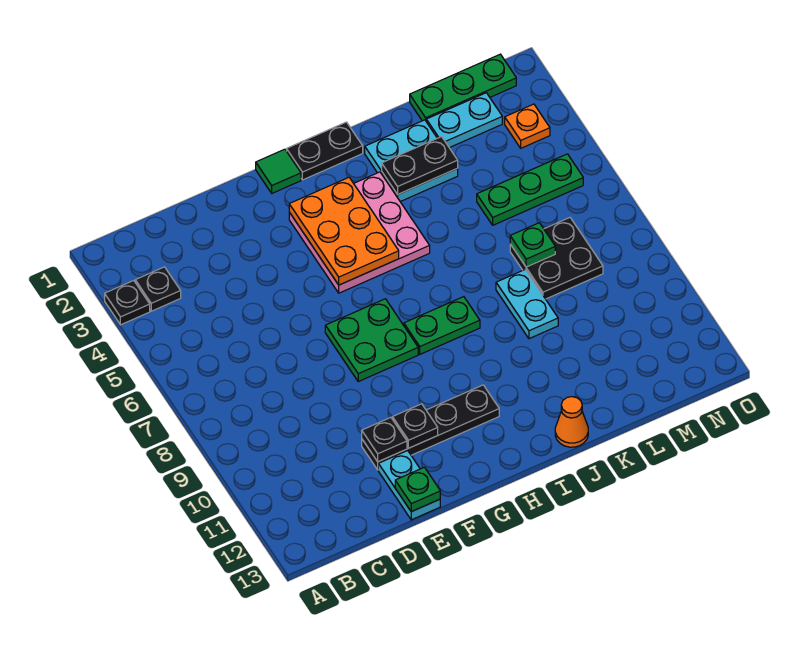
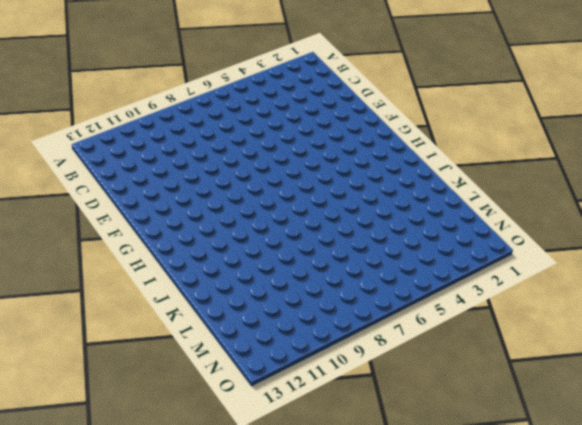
none -> black plate A3 level 1
none -> black plate B3 level 1
none -> black plate E11:H11 level 1

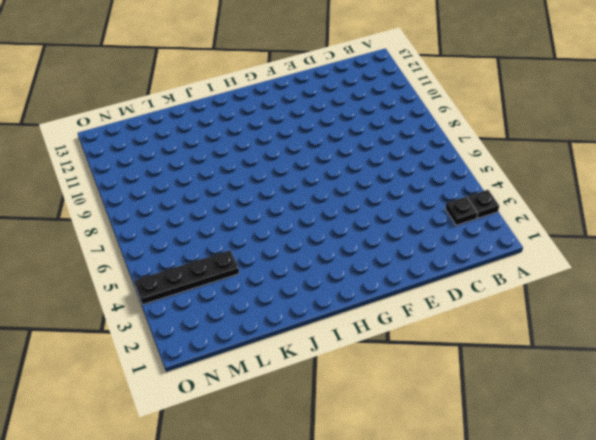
black plate L4:O4 level 1 -> black plate E11:H11 level 1
none -> cyan plate E12:E13 level 1
none -> green plate F7:G8 level 1
none -> green tile G1 level 1

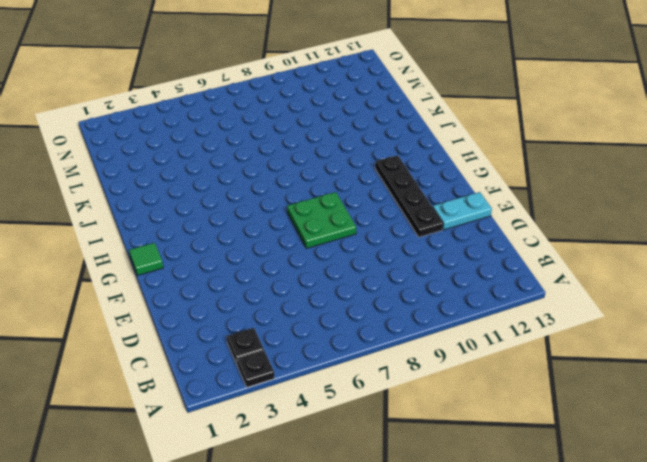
none -> pink plate G3:I5 level 1
none -> black plate H1:I1 level 1
none -> green plate H8:I8 level 1

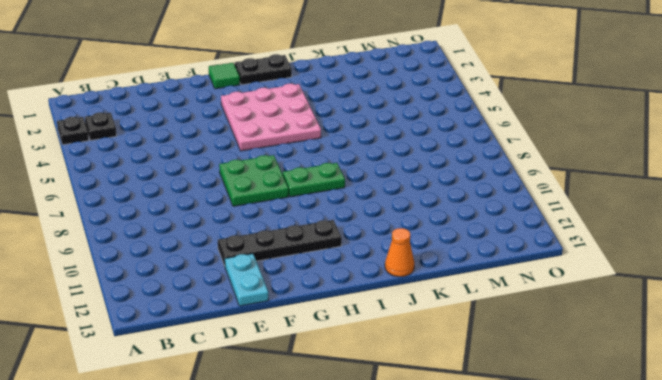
none -> cyan plate J2:K3 level 1
none -> cyan plate K8:K9 level 1
none -> green plate L1:N1 level 1

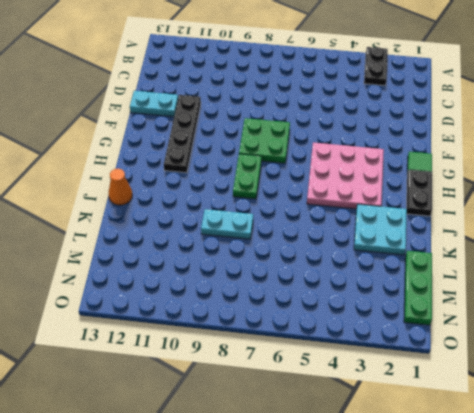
none -> cyan plate L2:M2 level 1
none -> green plate L5:N5 level 1
none -> black plate L7:M8 level 1

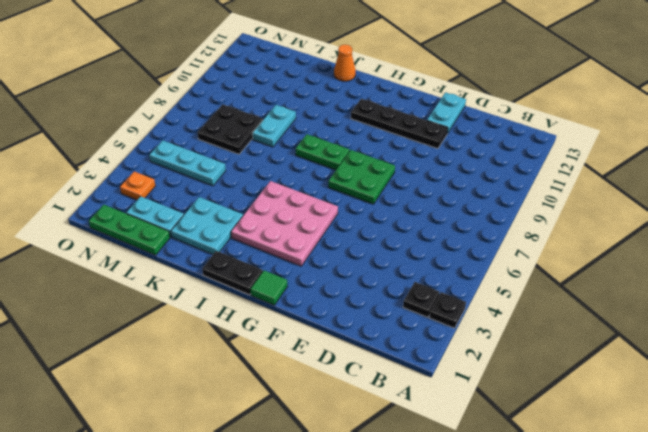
cyan plate L5:N5 level 1 -> green plate L5:N5 level 1
none -> black plate E11 level 2
none -> green plate E13 level 2
none -> black plate F11 level 2

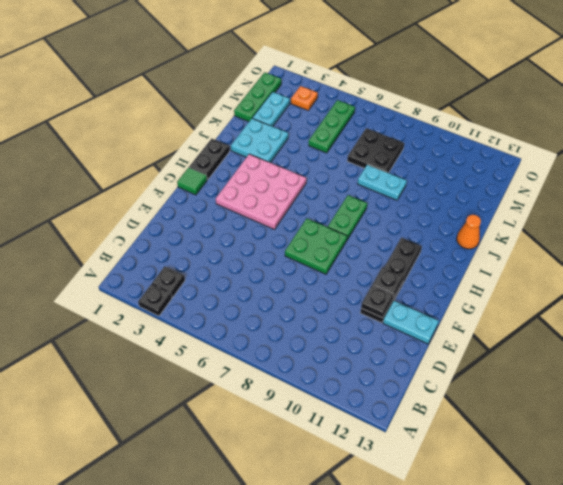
none -> green plate E13 level 2
none -> orange plate G3:H5 level 2
none -> black plate J3:K3 level 2

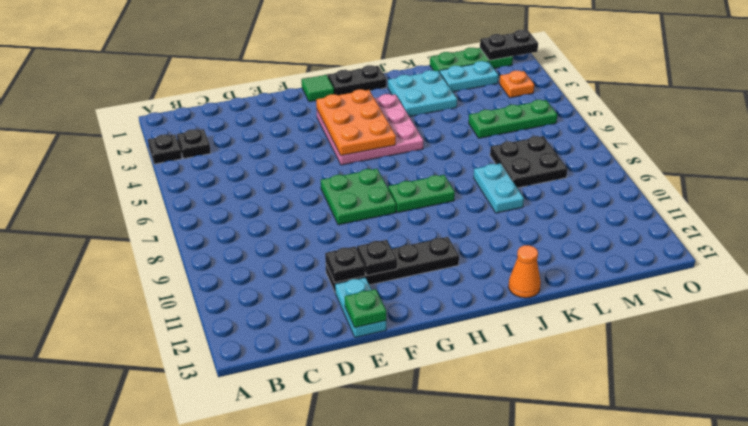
black plate N1:O1 level 2 -> black plate J3:K3 level 2
none -> green plate L7 level 2

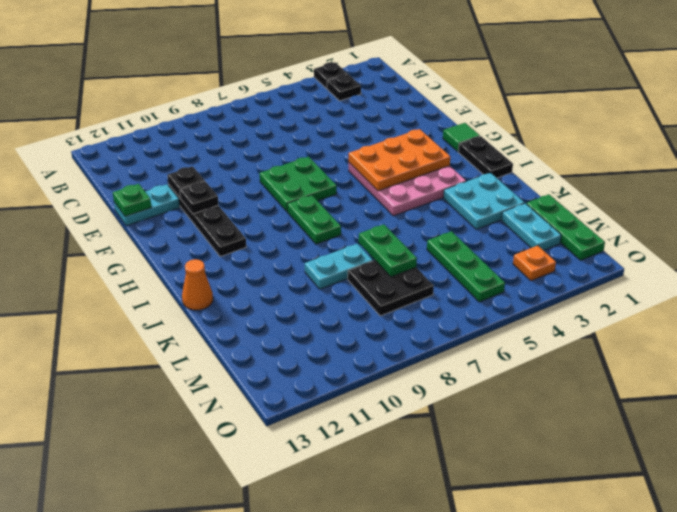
green plate K7:L7 level 2 -> green plate L7 level 2
none -> black plate J3:K3 level 2

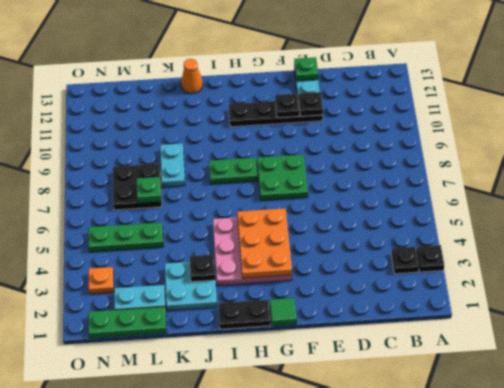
black plate J3 level 2 -> black plate J3:K3 level 2

